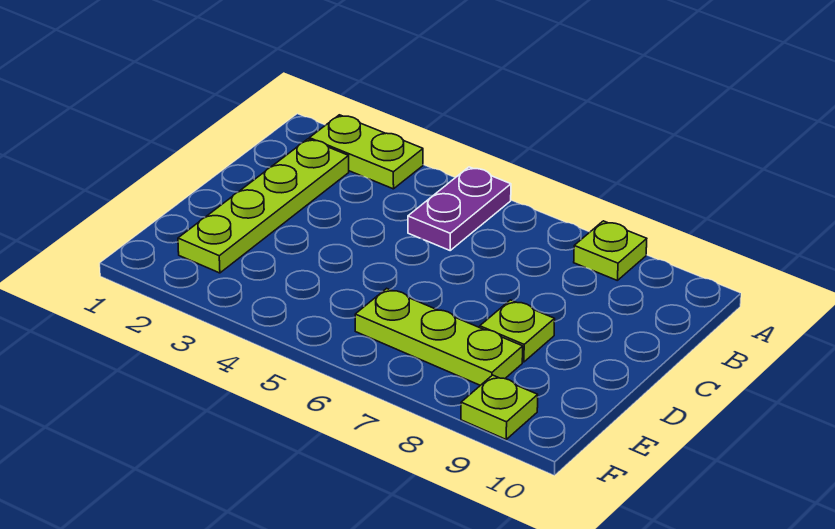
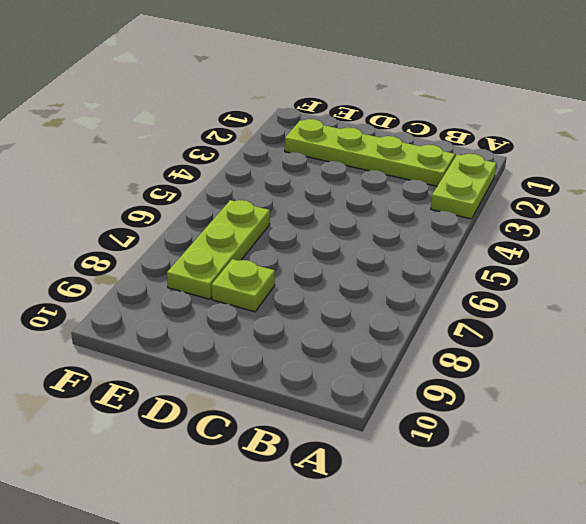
none -> purple plate A5:B5 level 1
none -> lime plate A8 level 1

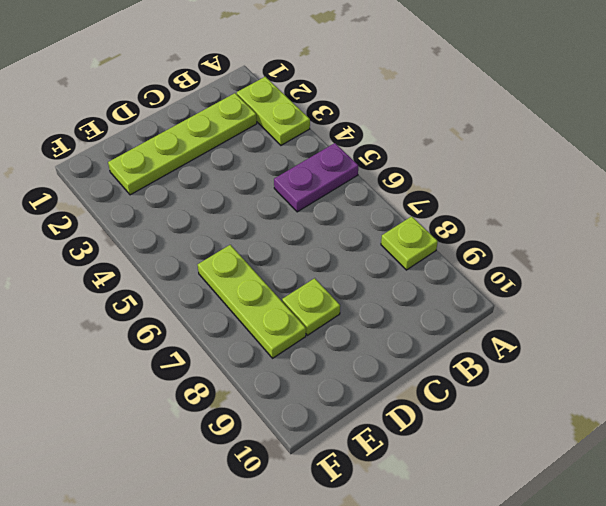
none -> lime plate F9 level 1

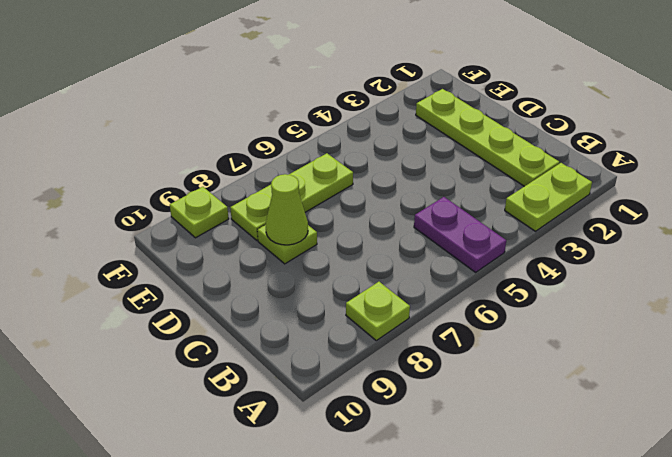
lime cone D8 level 2 -> none

